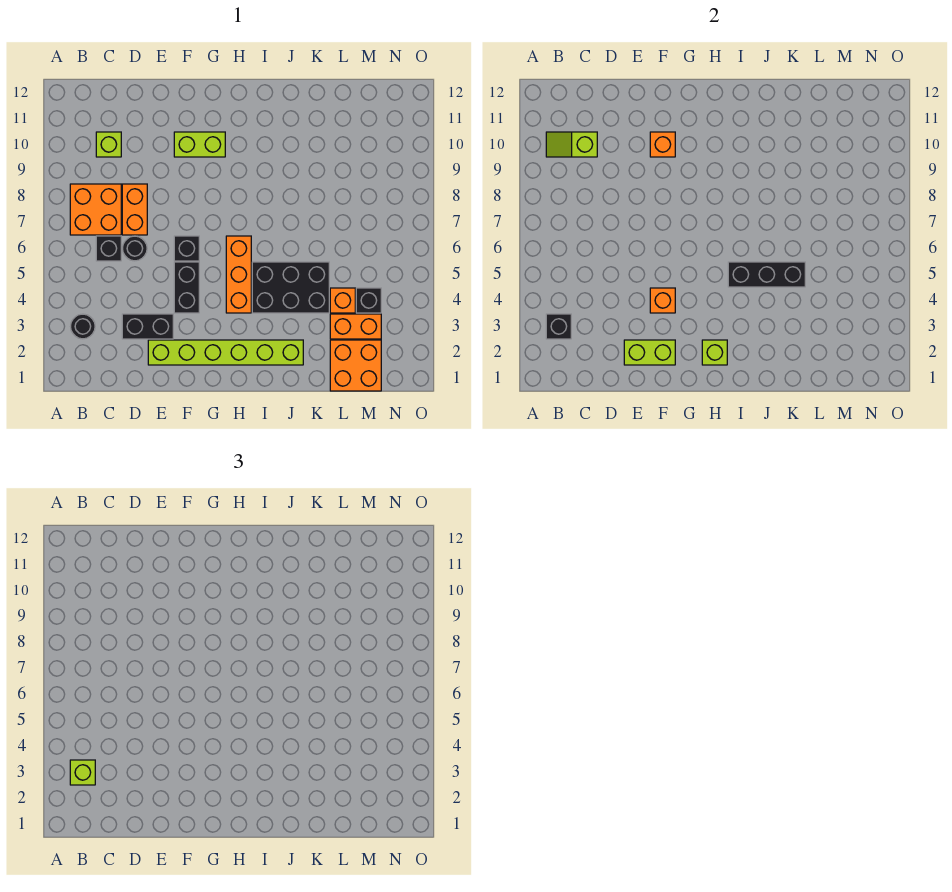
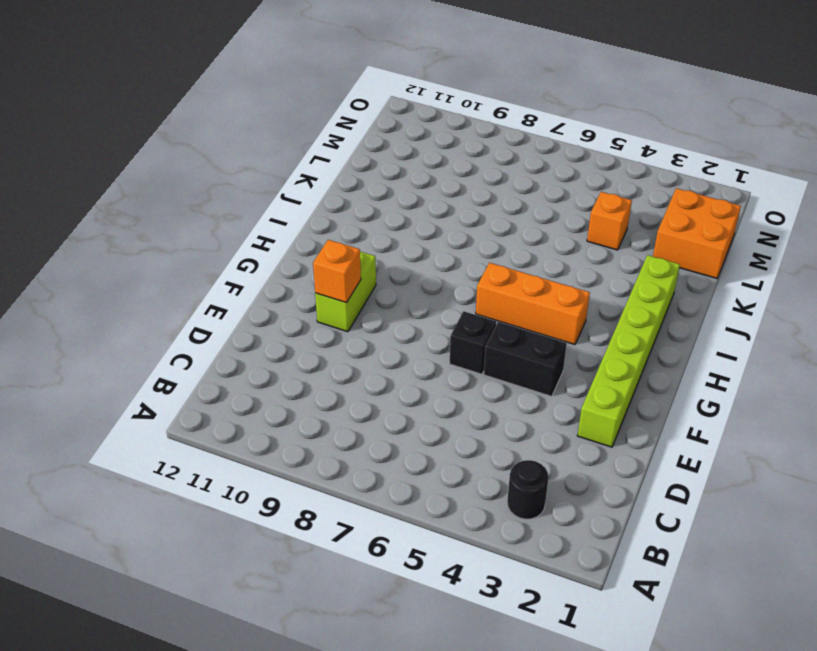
none -> orange brick B7:C8 level 1
none -> black brick C6 level 1
none -> lime brick C10 level 1

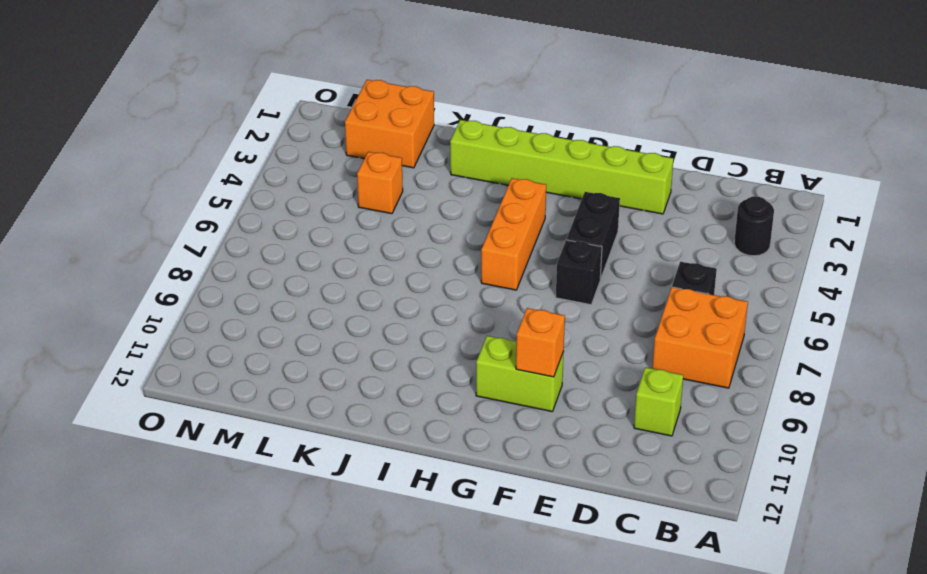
none -> black brick D3:E3 level 1
none -> black round brick D6 level 1
none -> orange brick D7:D8 level 1

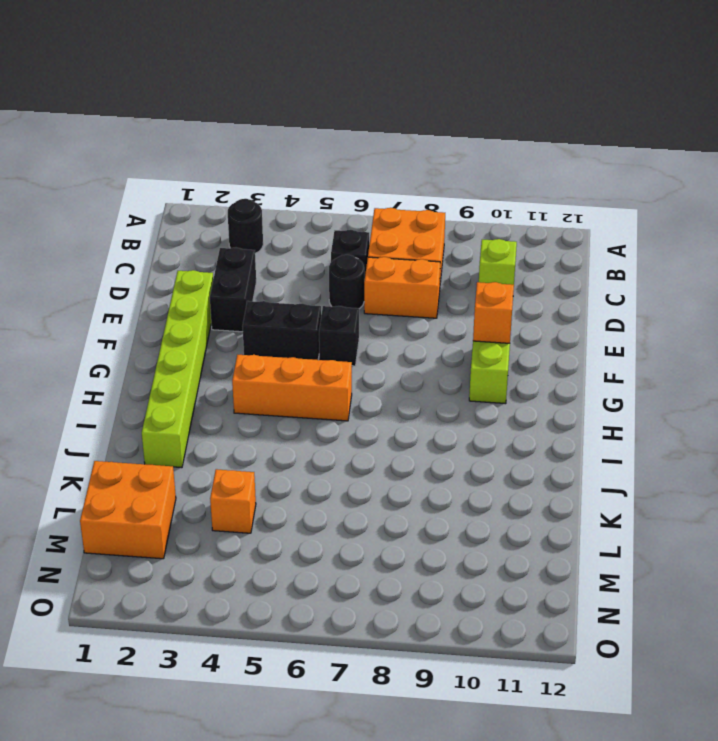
none -> black brick I4:K5 level 1
none -> orange brick L3:M3 level 1
none -> black brick M4 level 1

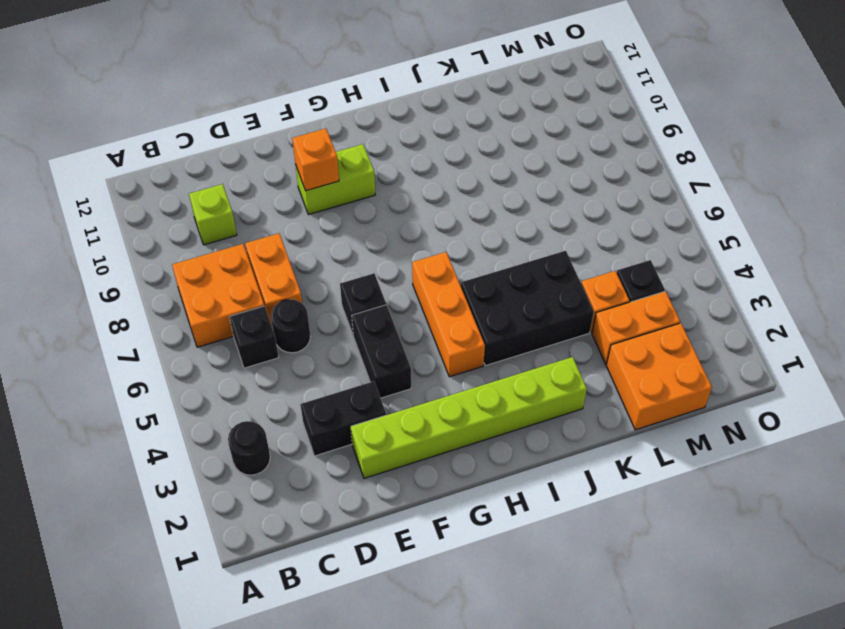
none -> black brick B3 level 2
none -> lime slope B10:C10 level 2 top C
none -> lime brick E2:F2 level 2

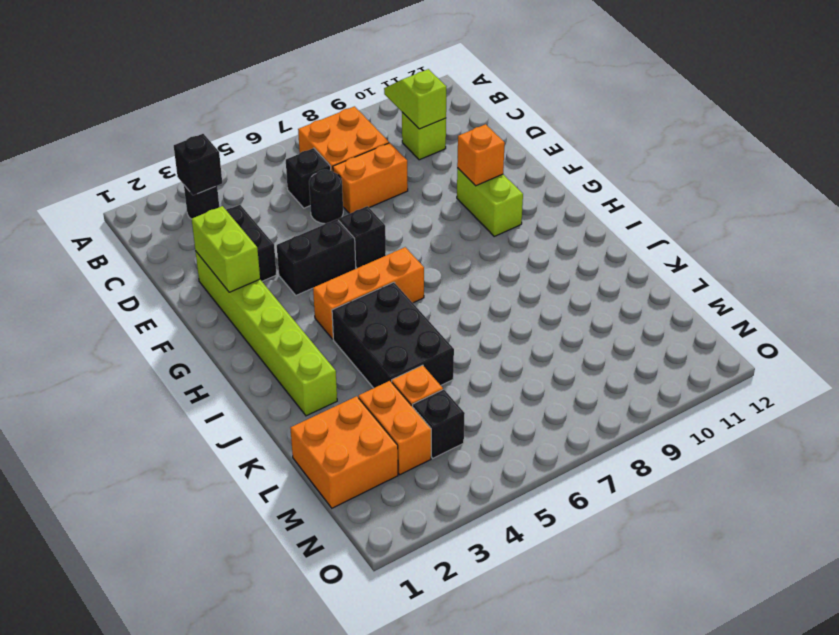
none -> orange brick F4 level 2
none -> lime brick H2 level 2
none -> black brick I5:K5 level 2

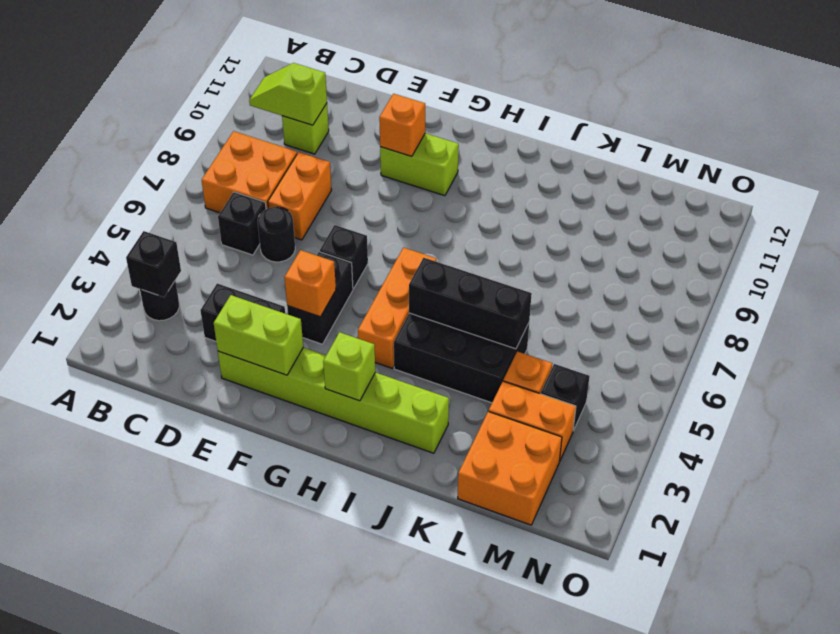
none -> lime brick B3 level 3

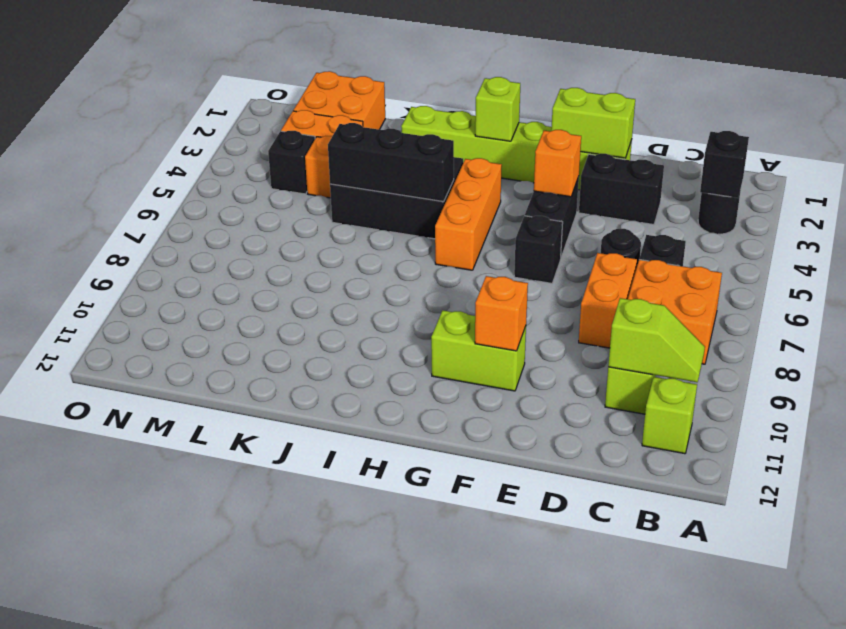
lime brick B11 level 1 -> lime brick B3 level 3

